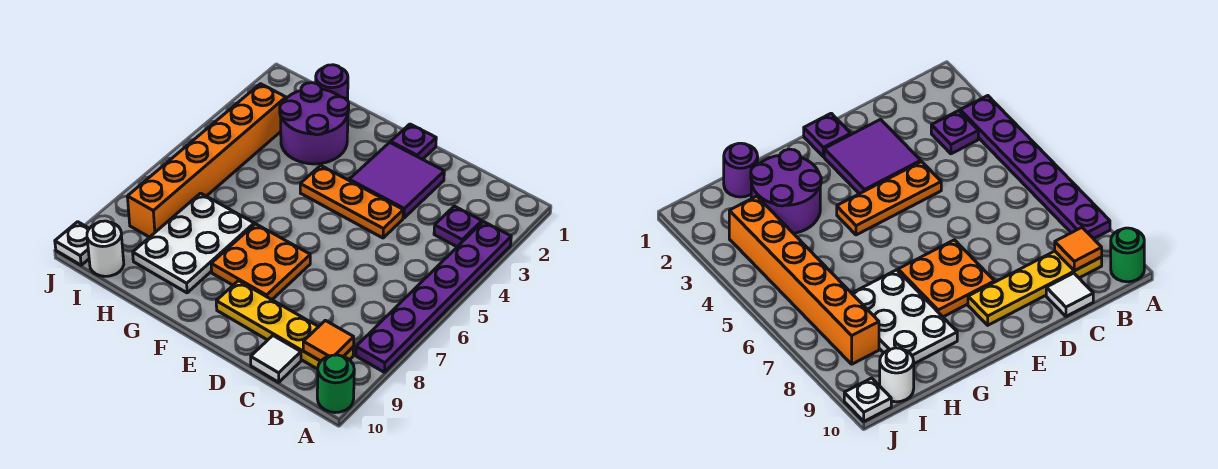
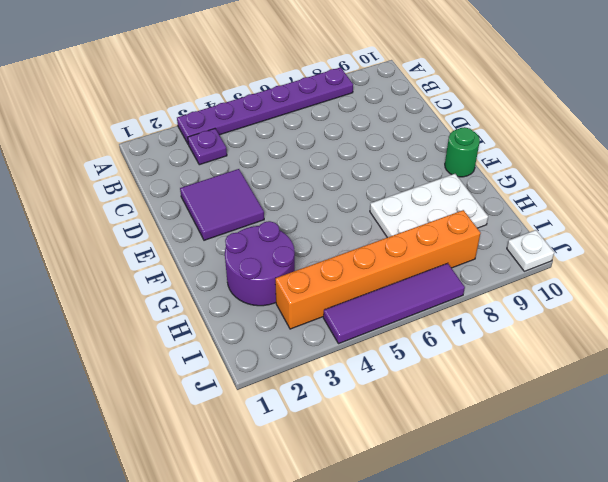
green round brick F10 level 1 -> green round brick A10 level 1
purple tile J4:J7 level 1 -> none
none -> yellow plate B9:E9 level 1
none -> white tile C10 level 1
none -> orange plate D4:F4 level 1

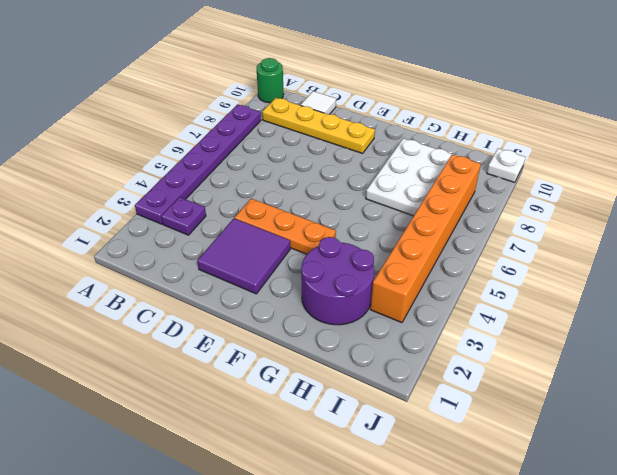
none -> purple plate E1 level 1
none -> orange plate E7:F8 level 1
none -> purple round brick H1 level 1

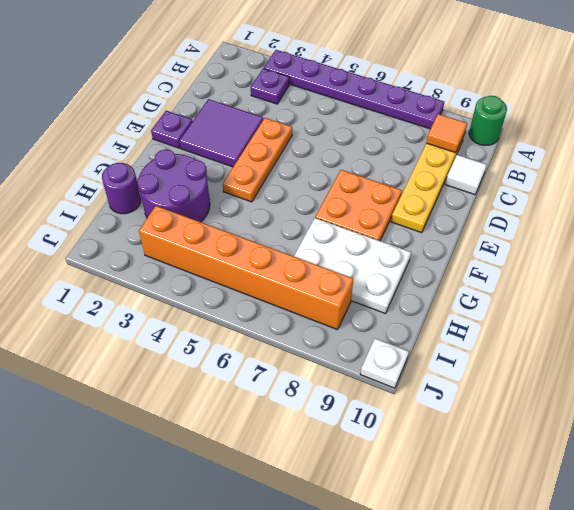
none -> white round brick I10 level 1

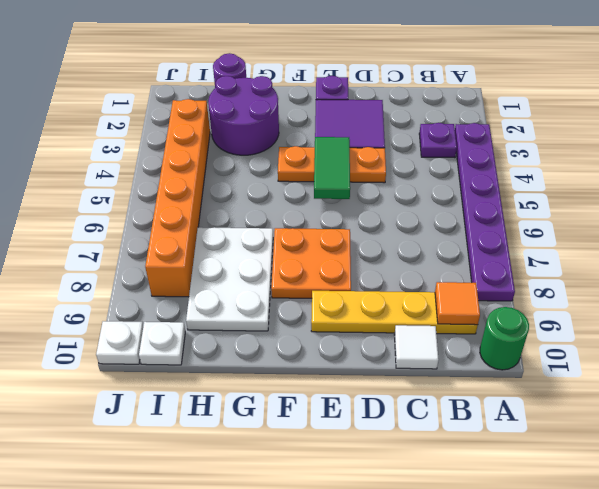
green tile E4:E5 level 2 -> none
white plate I10 level 1 -> white round brick I10 level 1

